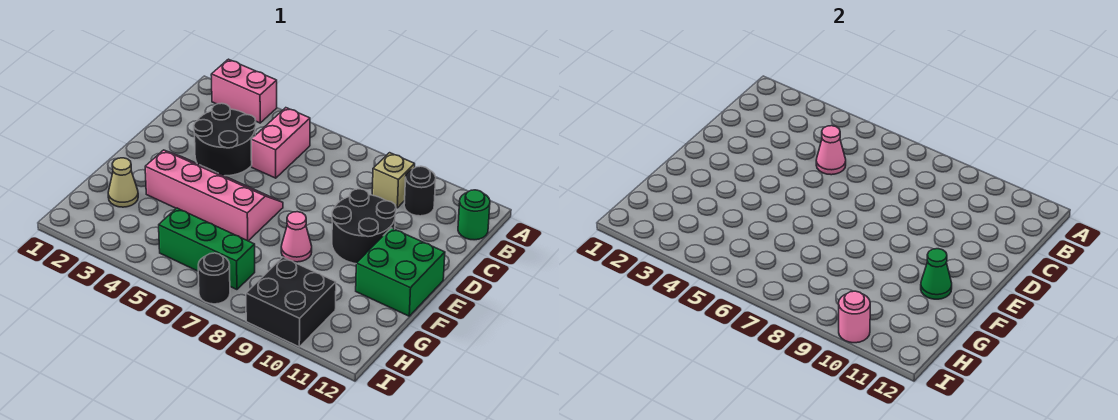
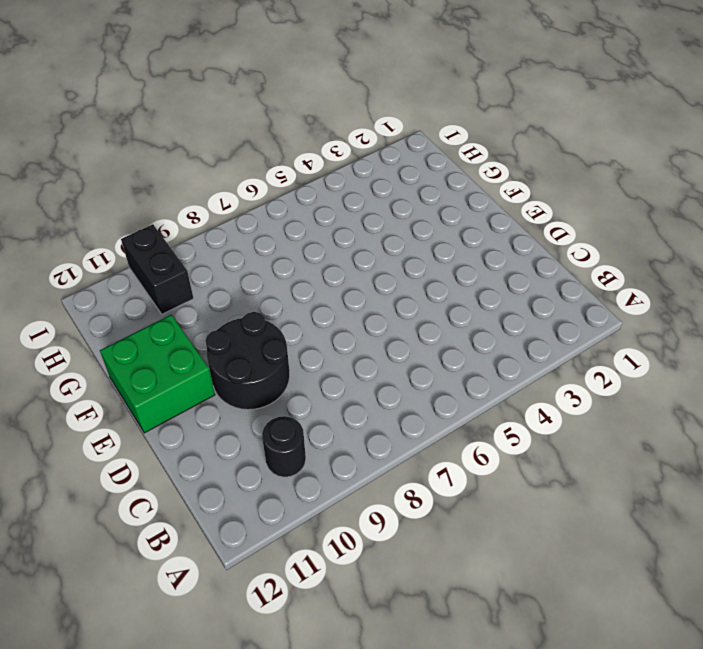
black brick H10:I10 level 1 -> black brick H9:I10 level 1
none -> pink brick A2:A3 level 1
none -> pink brick B5:C5 level 1
none -> tan brick B9 level 1

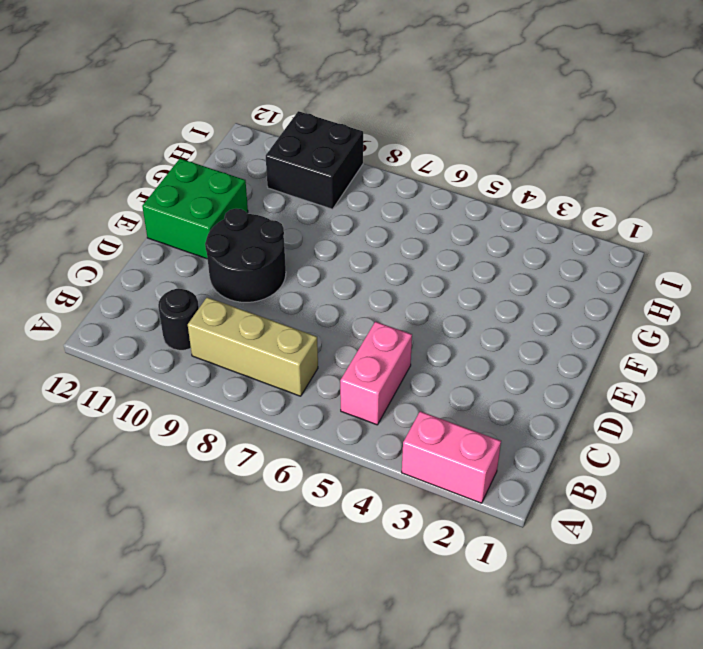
tan brick B7:B9 level 1 -> tan brick B9 level 1
none -> green round brick B12 level 1
none -> black round brick C3:D4 level 1
none -> pink slope E3:F6 level 1 top F

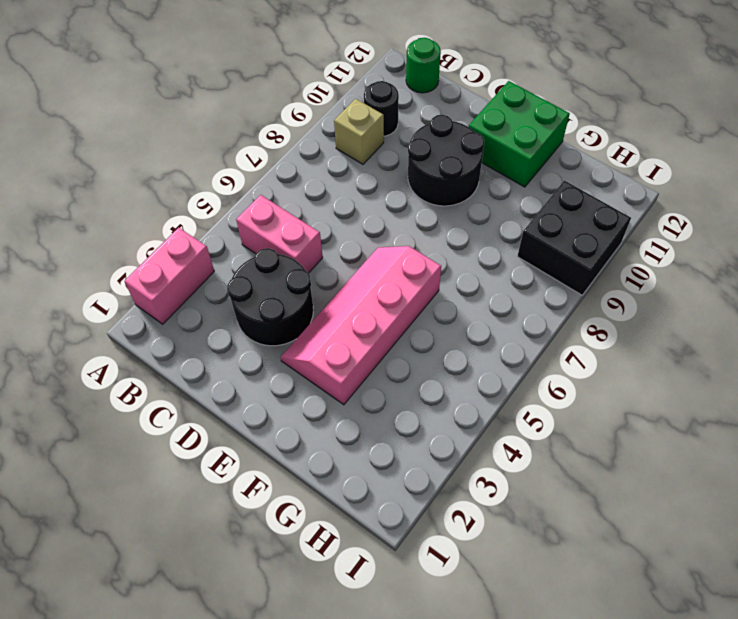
none -> pink cone F8 level 1
none -> tan cone G2 level 1
none -> green brick H5:H7 level 1

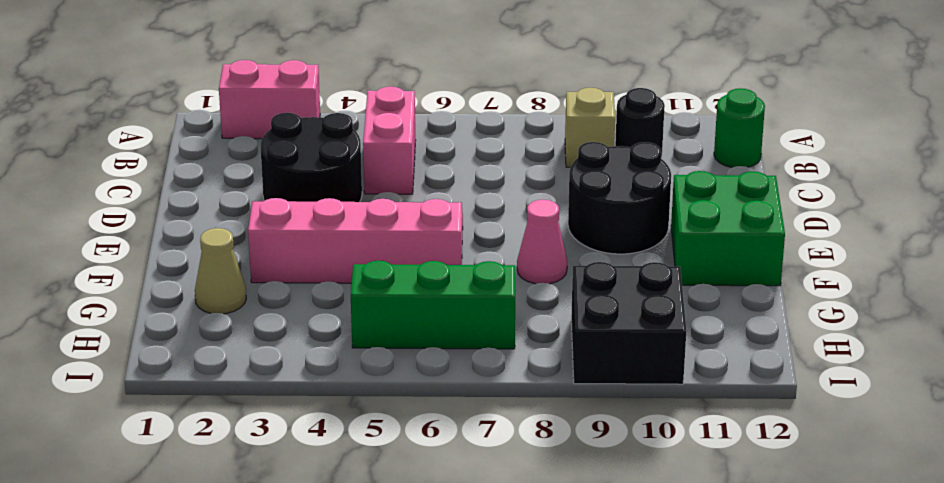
none -> black round brick I7 level 1
none -> pink cone C5 level 2
none -> green cone F11 level 2

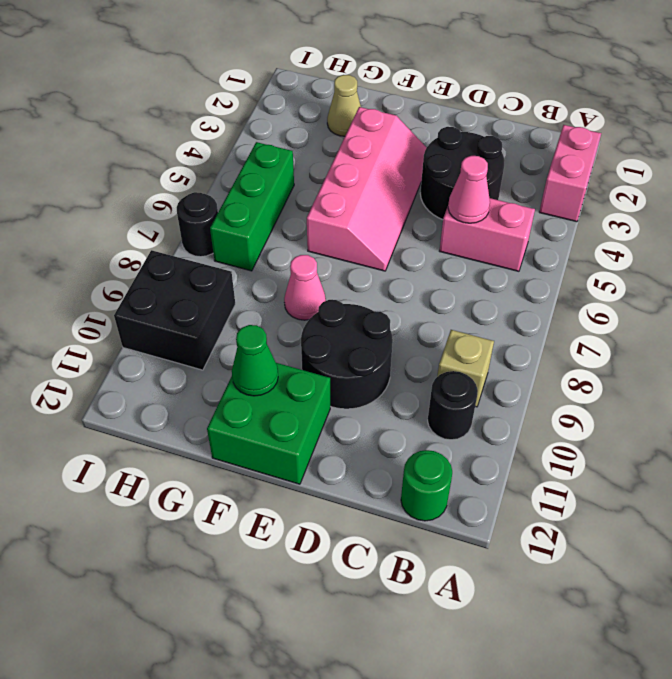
none -> pink round brick I10 level 2

